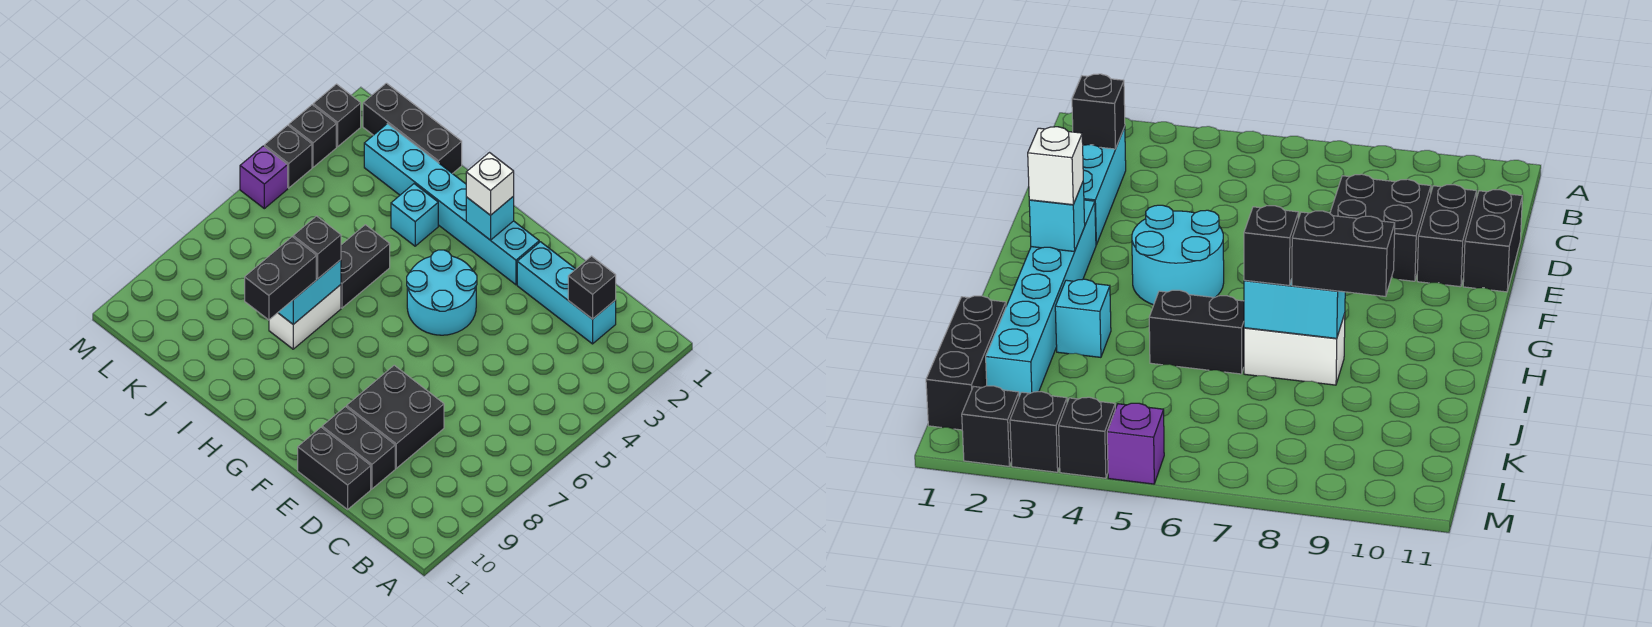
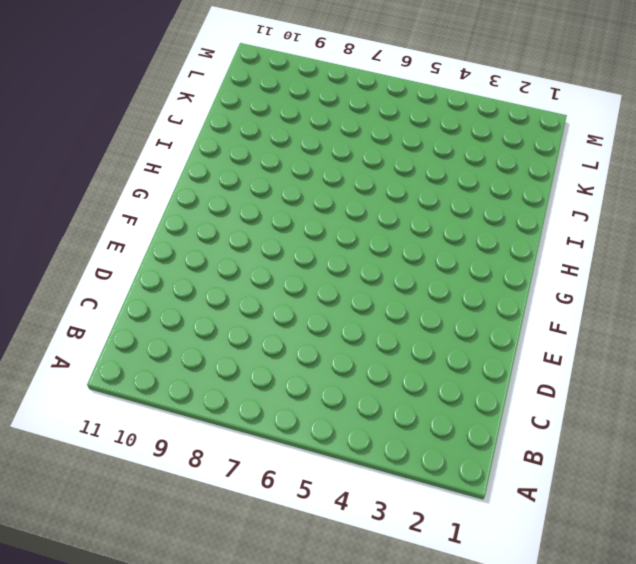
none -> cyan brick C2:E2 level 1
none -> black brick D8:E9 level 1
none -> black brick D10:E10 level 1

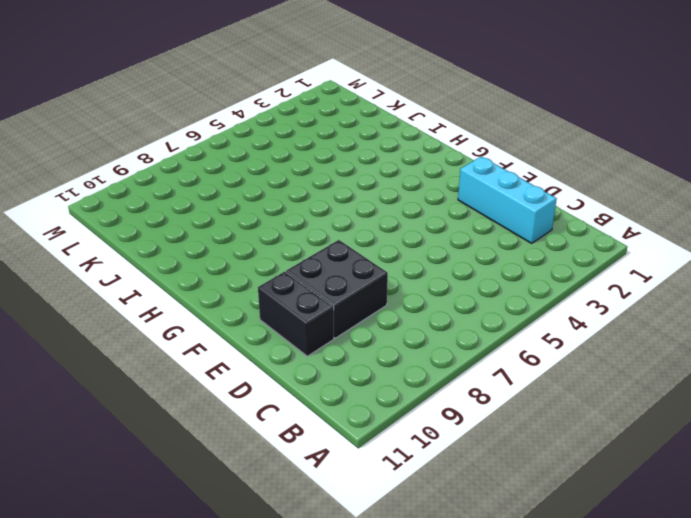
none -> black brick D11:E11 level 1
none -> cyan brick F2:K2 level 1
none -> cyan round brick F4:G5 level 1

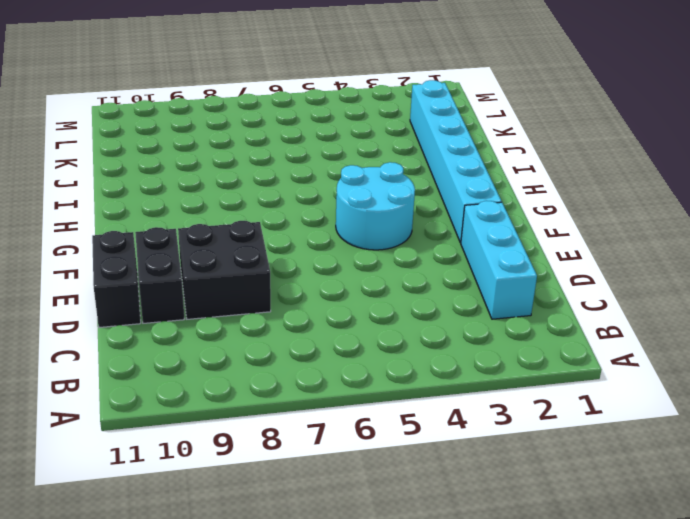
none -> cyan brick I3 level 1
none -> black brick I5:I6 level 1
none -> white brick I7:I8 level 1

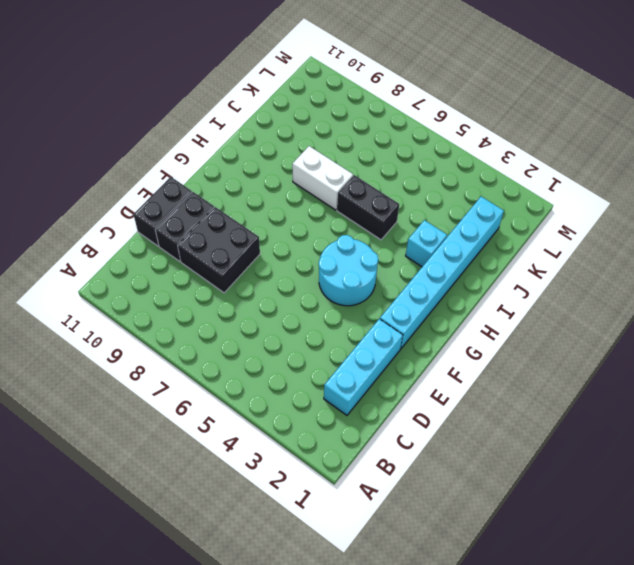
none -> black brick J1:L1 level 1
none -> black brick M2 level 1
none -> black brick M3 level 1

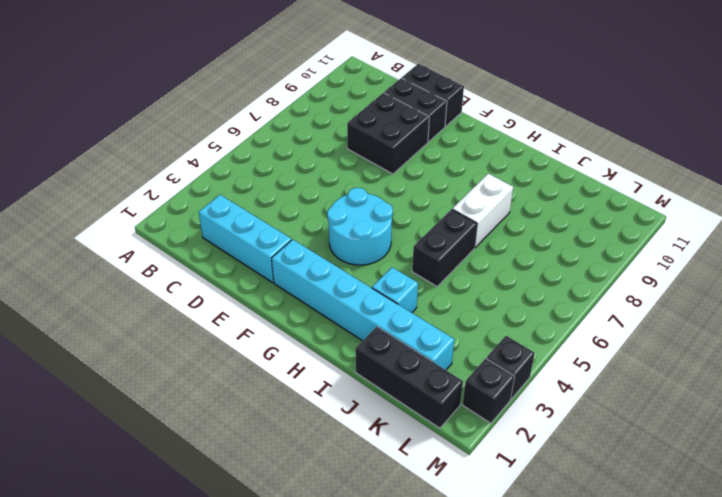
none -> black brick M4 level 1
none -> purple brick M5 level 1
none -> black brick C2 level 2

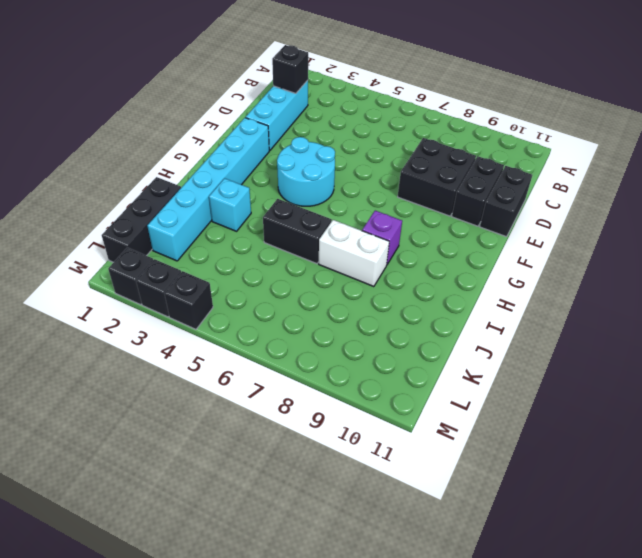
purple brick H8 level 1 -> purple brick M5 level 1
none -> cyan brick G2 level 2
none -> cyan brick I7:I8 level 2
none -> white brick G2 level 3

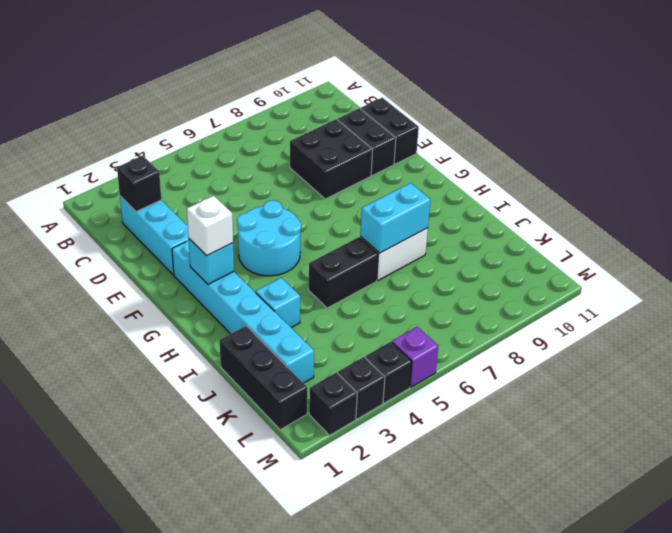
none -> black brick I7 level 3
none -> black brick I8:I9 level 3

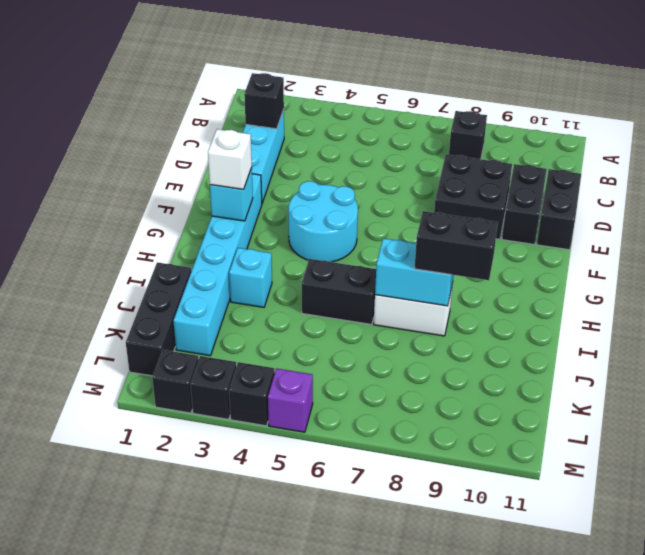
black brick B8 level 1 -> black brick I7 level 3

